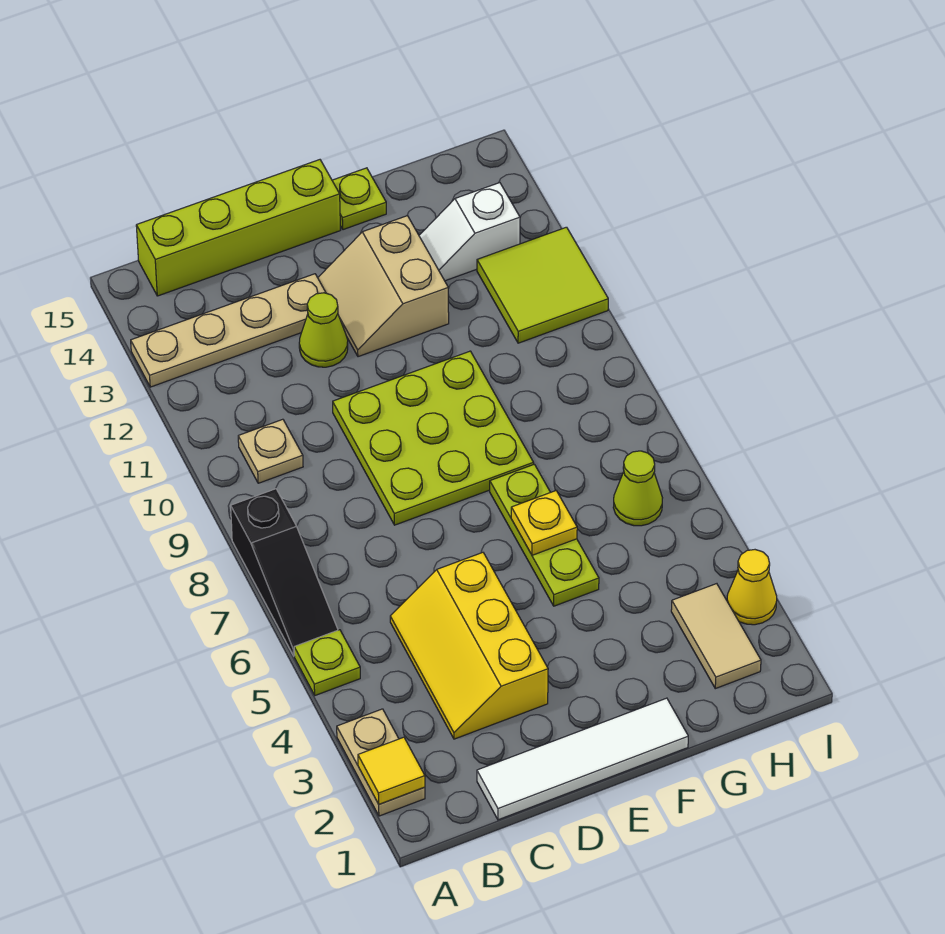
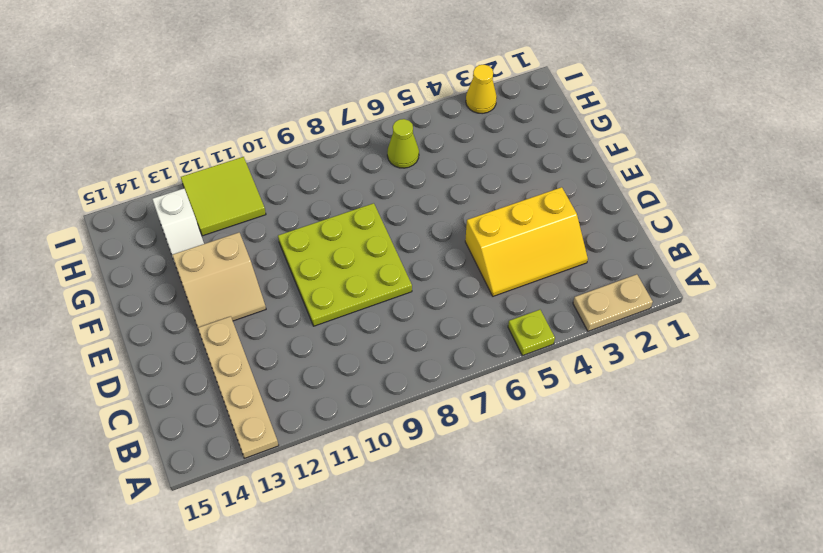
none -> black slope A6:A8 level 1 top 8
none -> tan plate B10 level 1
none -> lime brick B15:E15 level 1

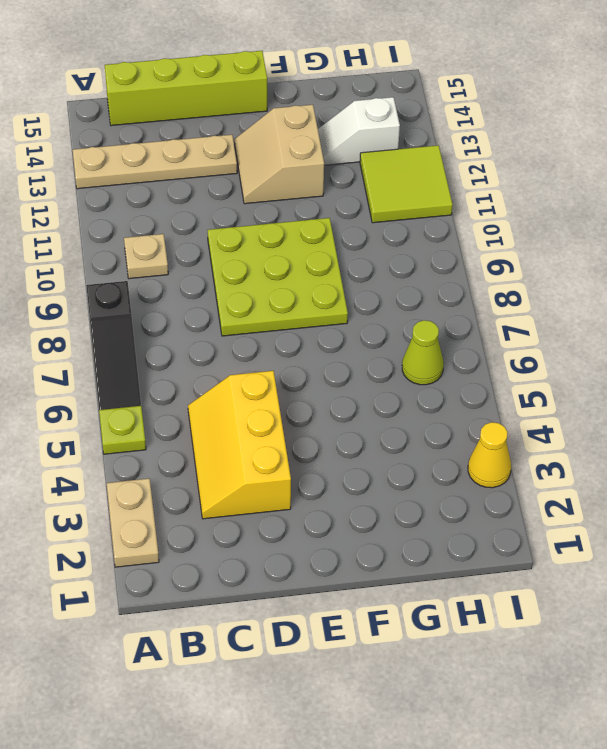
none -> white tile C1:F1 level 1
none -> lime cone D12 level 1
none -> lime plate F5:F7 level 1

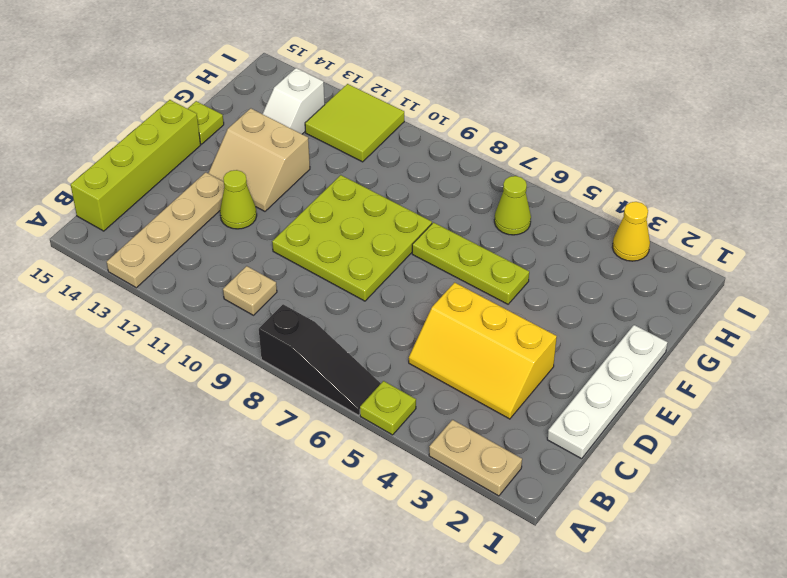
white plate C1:F1 level 1 -> white tile C1:F1 level 1
none -> tan tile H2:H3 level 1
none -> yellow tile A2 level 2
none -> yellow plate F6 level 2

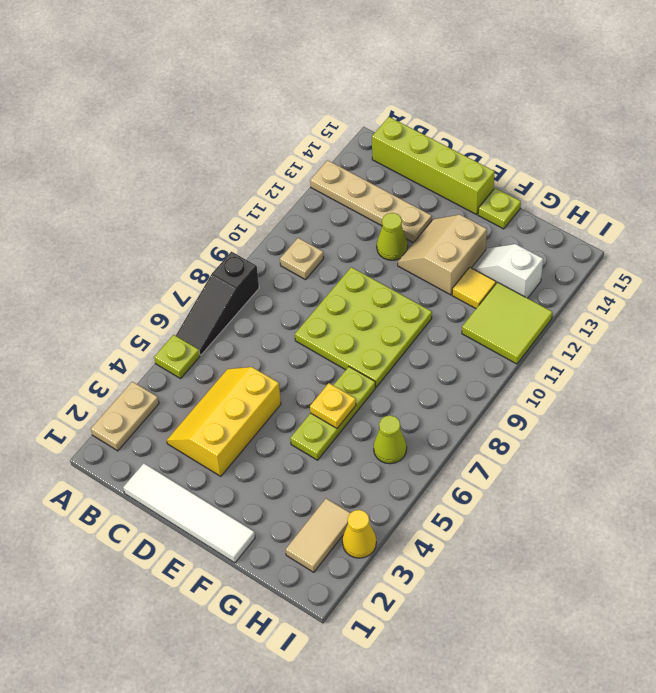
yellow tile G12 level 1 -> yellow tile A2 level 2

